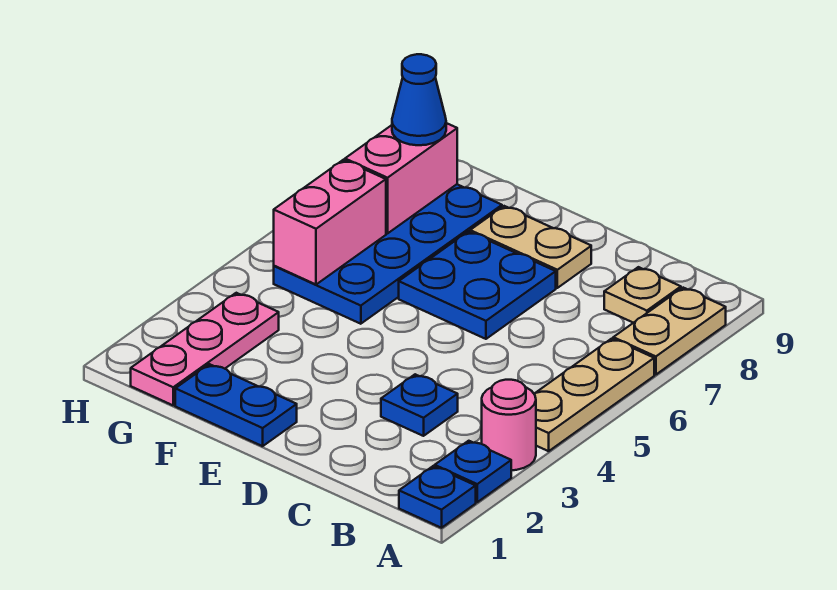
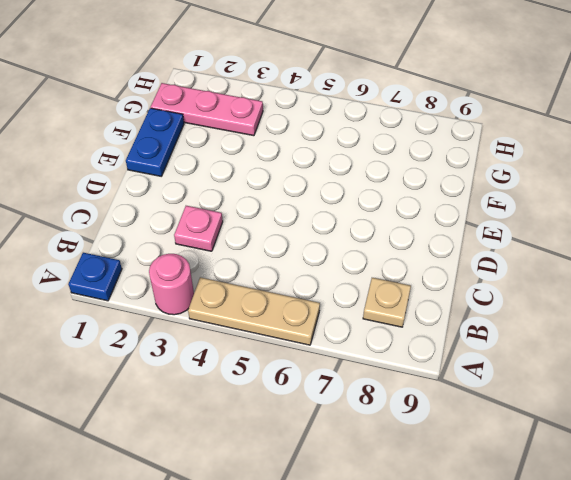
pink plate C3 level 1 -> blue plate C3 level 1
none -> blue plate A2 level 1
none -> tan plate A7:A8 level 1
none -> blue plate D6:E7 level 1

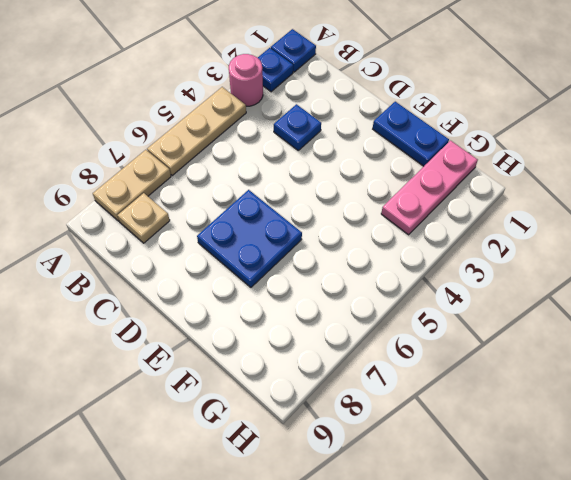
none -> tan plate D8:E8 level 1
none -> blue plate F5:G8 level 1
none -> pink brick G5:G6 level 2

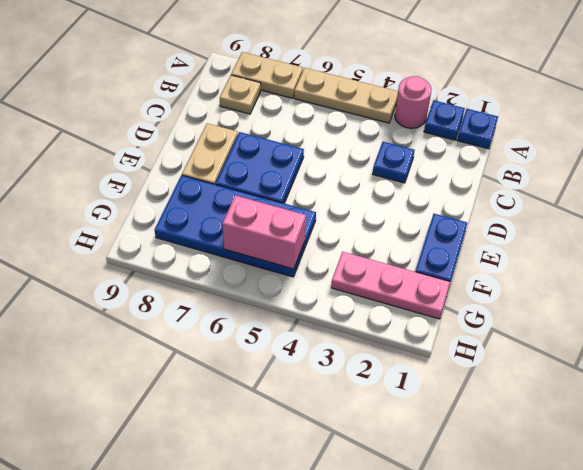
none -> pink brick G7:G8 level 2
none -> blue cone G8 level 3

